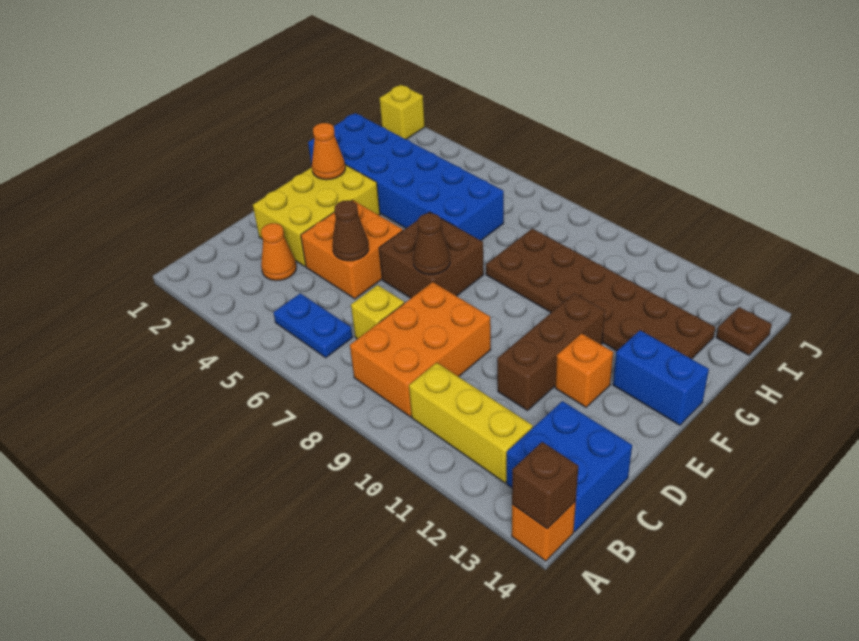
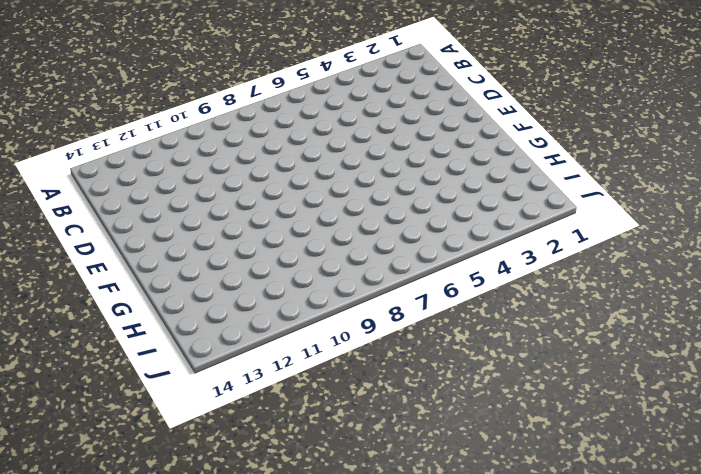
none -> orange brick A14 level 1
none -> blue plate B5:B6 level 1
none -> orange brick B8:D9 level 1

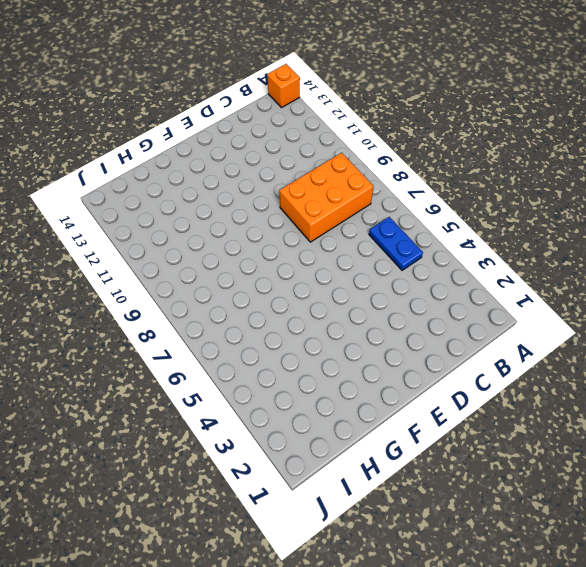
none -> yellow brick B10:B12 level 1
none -> blue brick B13:C14 level 1
none -> orange cone C3 level 1

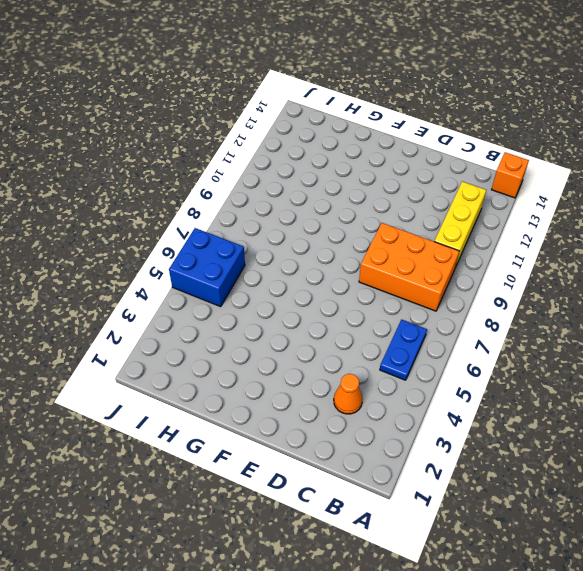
blue brick I5:J6 level 1 -> blue brick B13:C14 level 1
none -> yellow brick C7 level 1
none -> yellow brick D2:F3 level 1
none -> orange brick D4:E5 level 1

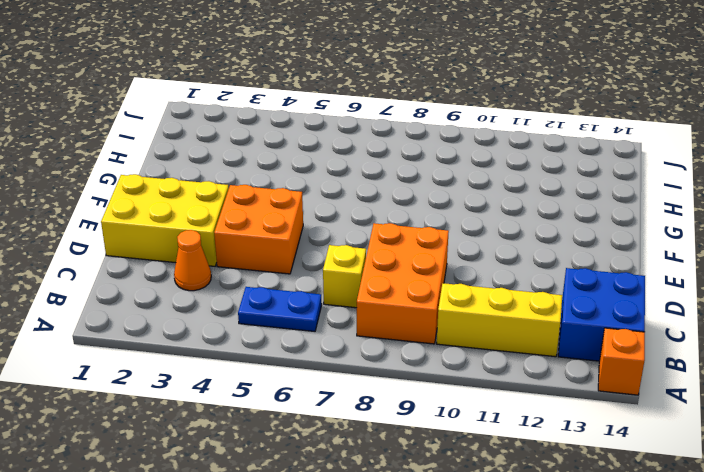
yellow brick D1:E3 level 1 -> yellow brick D2:F3 level 1
none -> brown brick D11:F11 level 1
none -> brown brick E6:F7 level 1
none -> orange brick E12 level 1

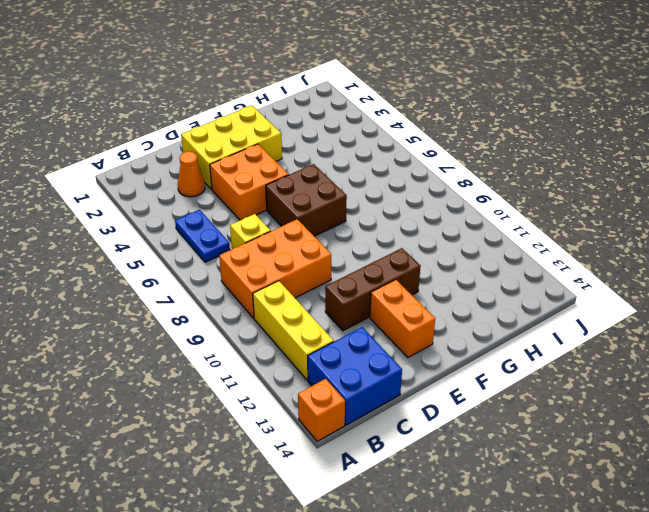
orange brick E12:E13 level 1 -> orange brick E12 level 1
none -> blue brick F13:F14 level 1
none -> blue brick G1:H6 level 1
none -> brown plate G8:H13 level 1

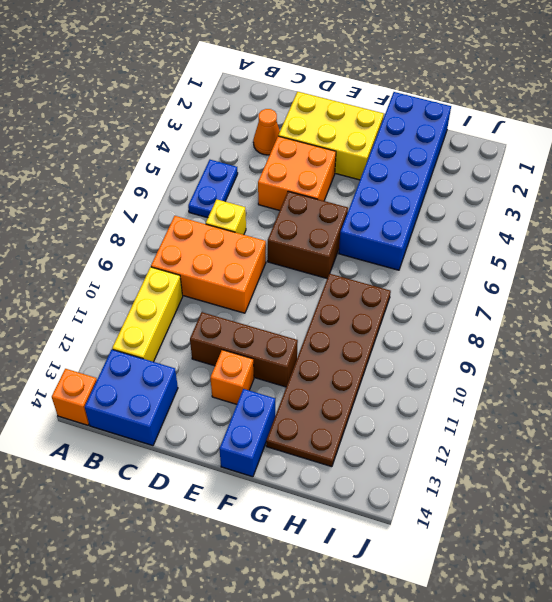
none -> brown plate I14 level 1
none -> yellow brick J1 level 1
none -> brown brick A14 level 2

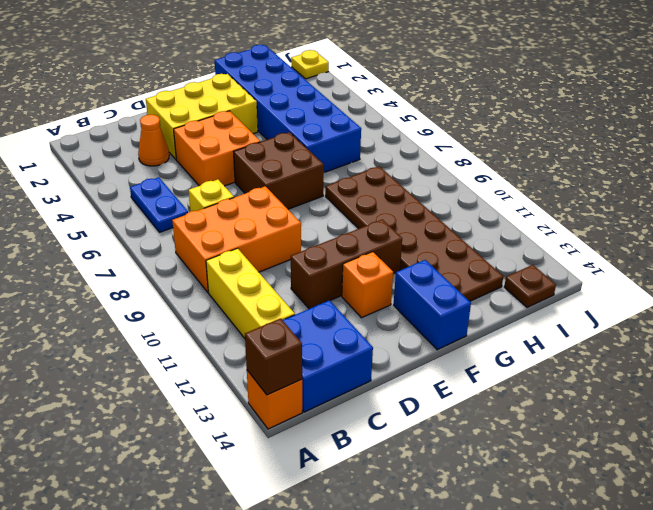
yellow plate J1 level 1 -> yellow brick J1 level 1
none -> brown cone D5 level 2
none -> brown cone E7 level 2
none -> orange cone F2 level 2

